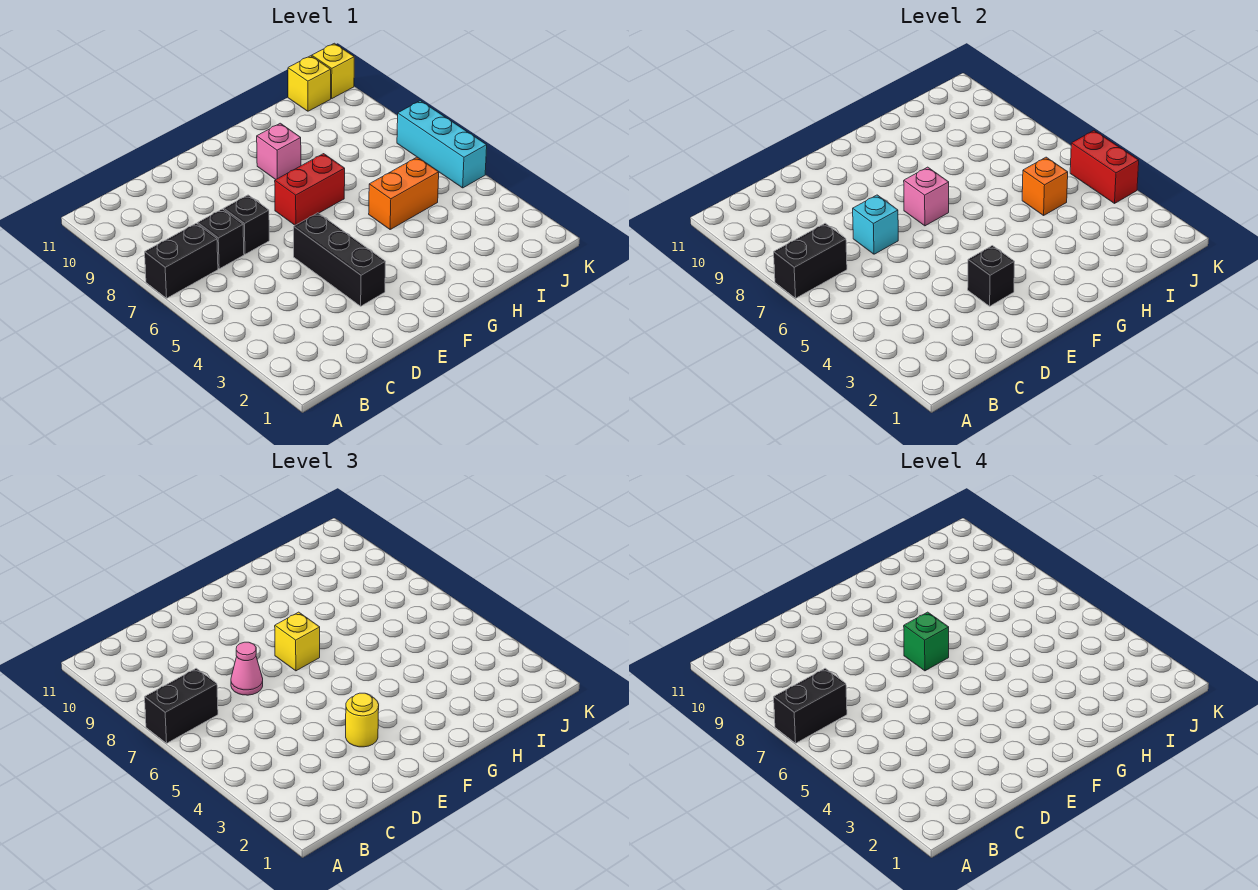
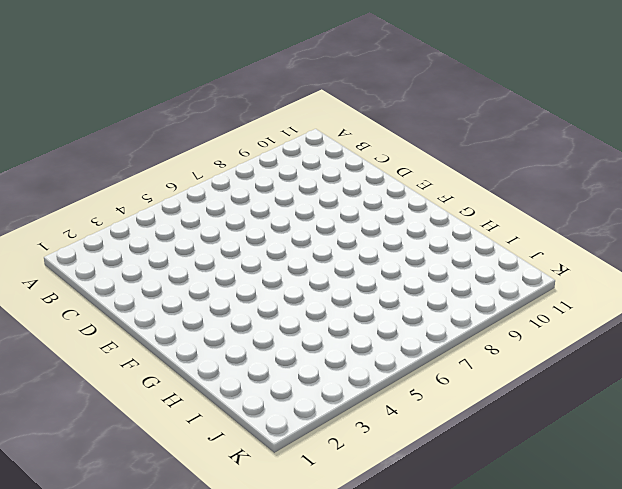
none -> black brick A7:B7 level 1
none -> black brick C7 level 1
none -> black brick D7 level 1

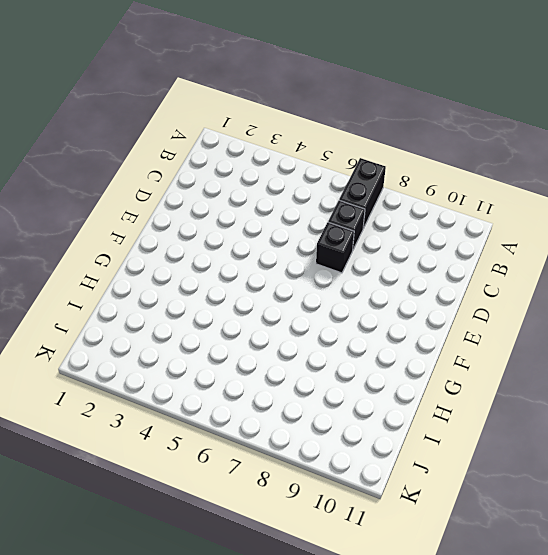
none -> black brick E3:E5 level 1
none -> red brick F7:G7 level 1
none -> pink brick G9 level 1

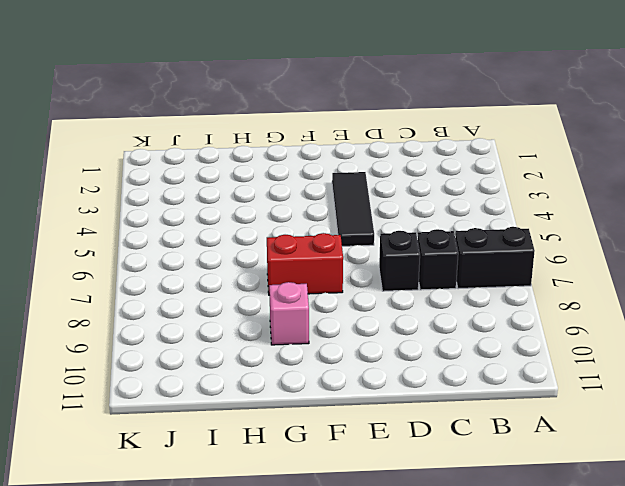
black tile E3:E5 level 1 -> black brick E3:E5 level 1
none -> orange brick H5:I5 level 1
none -> yellow brick J11 level 1
none -> cyan brick K5:K7 level 1

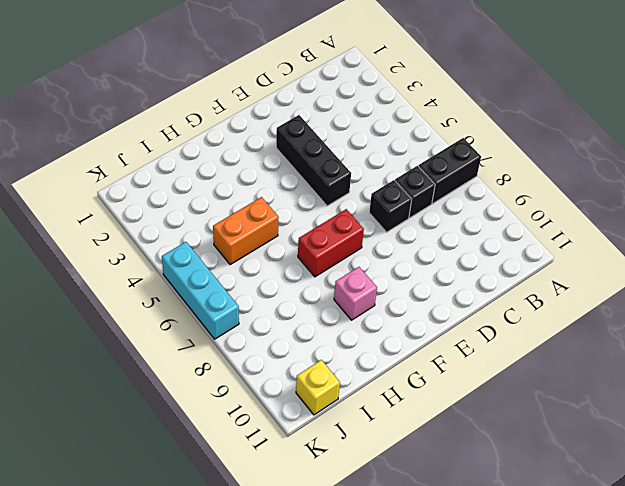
none -> yellow brick K11 level 1
none -> black brick A7:B7 level 2
none -> cyan brick D7 level 2

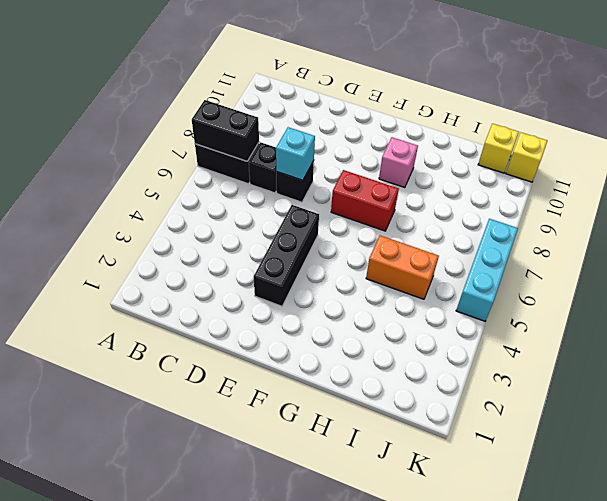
none -> black brick E3 level 2
none -> pink brick F7 level 2
none -> orange brick I5 level 2

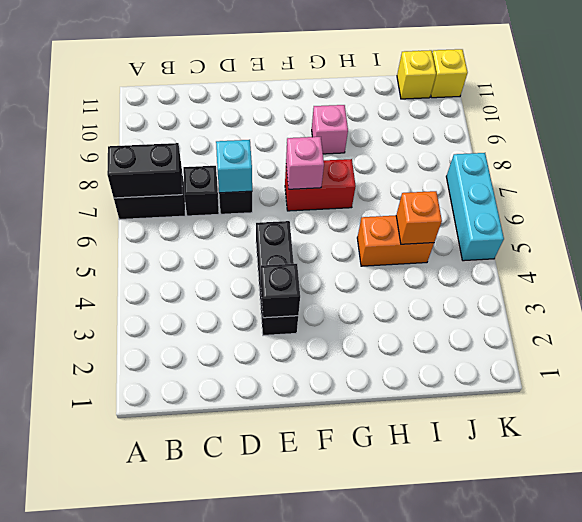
none -> red brick K4:K5 level 2
none -> black brick A7:B7 level 3
none -> pink cone D7 level 3

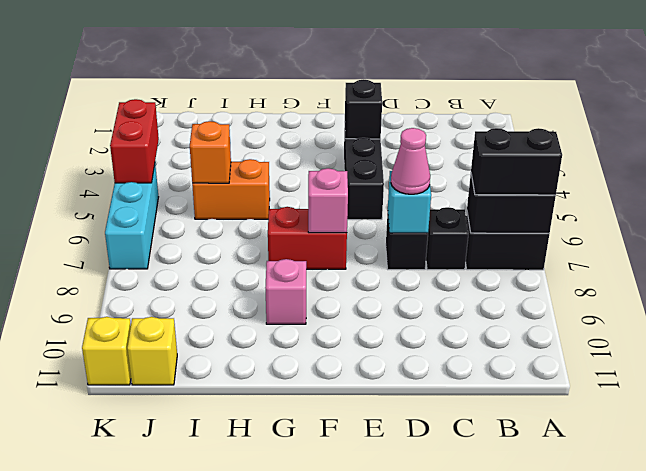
none -> yellow round brick E3 level 3
none -> yellow brick F7 level 3
none -> black brick A7:B7 level 4

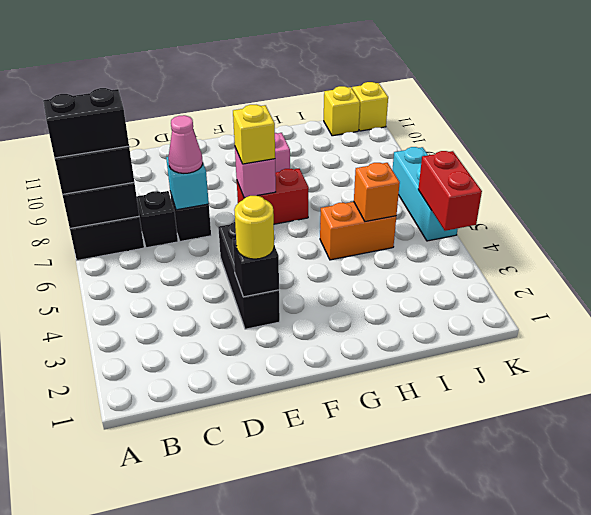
none -> green brick F7 level 4

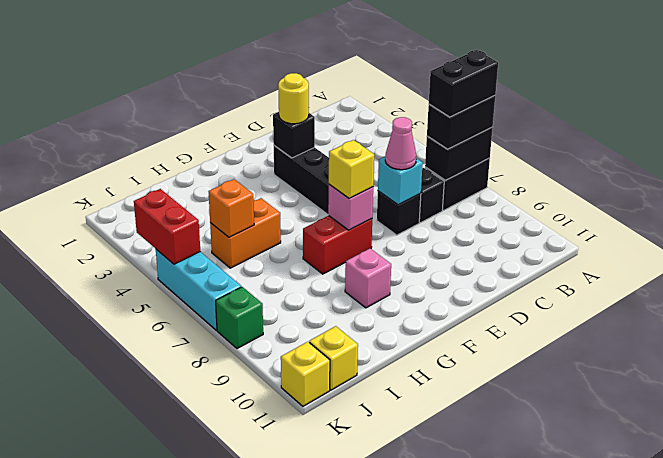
green brick K8 level 1 -> green brick F7 level 4

